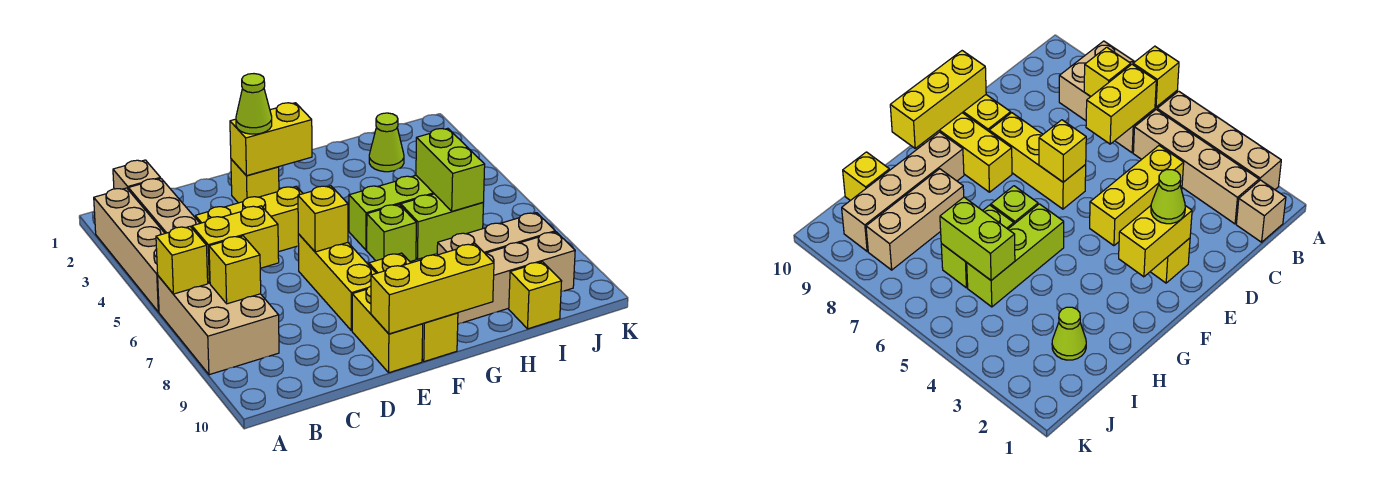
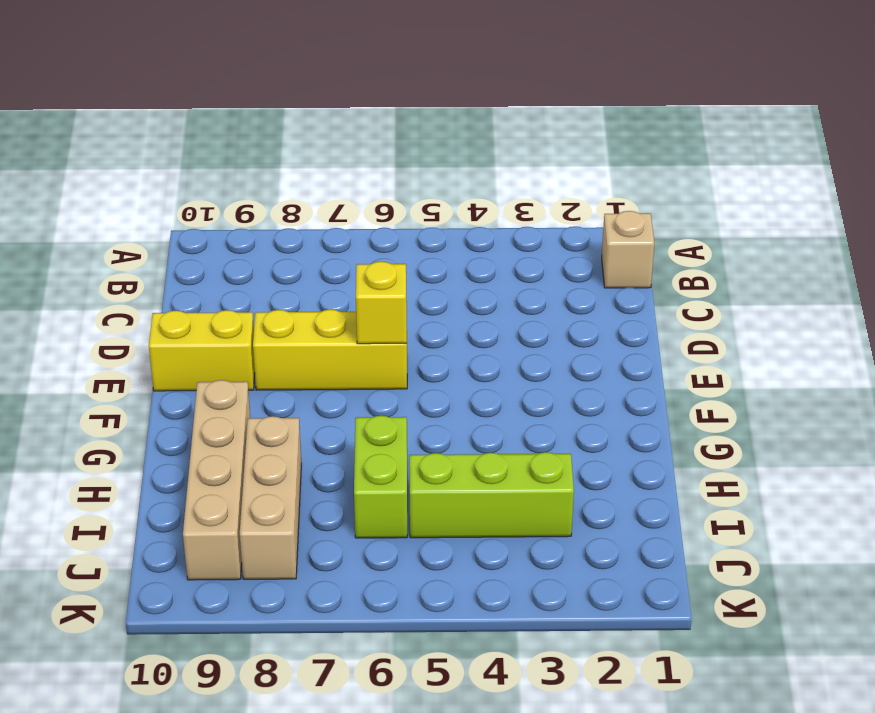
lime brick I3:I5 level 1 -> lime brick G5:I5 level 1
none -> tan brick A2:A5 level 1
none -> tan brick A6:B8 level 1
none -> tan brick B2:B5 level 1

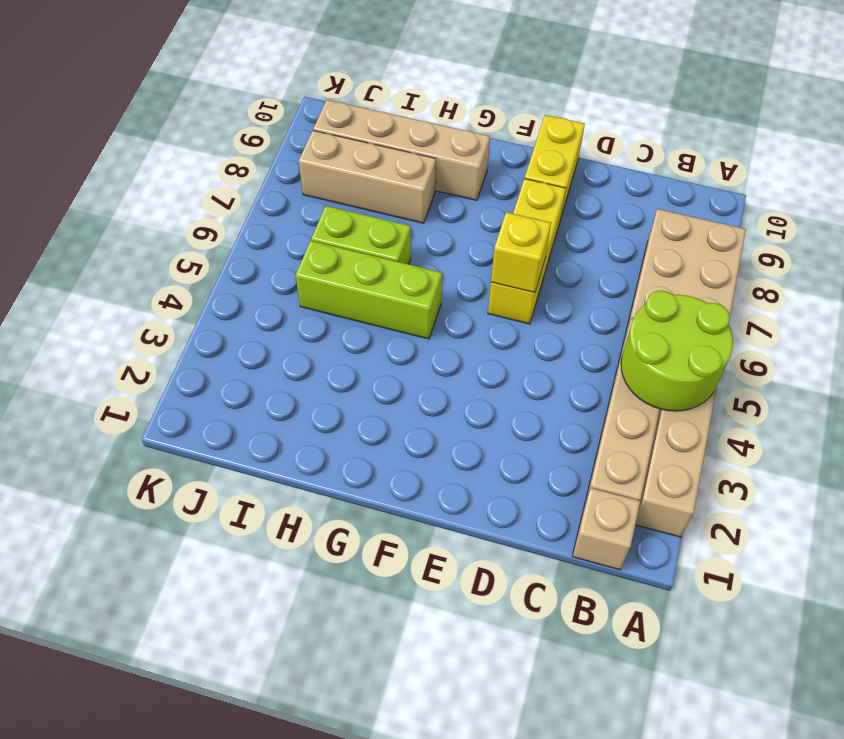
lime round brick A4:B5 level 2 -> none
none -> yellow brick C4:E4 level 1
none -> yellow brick E2 level 1
none -> yellow brick F8:F10 level 1

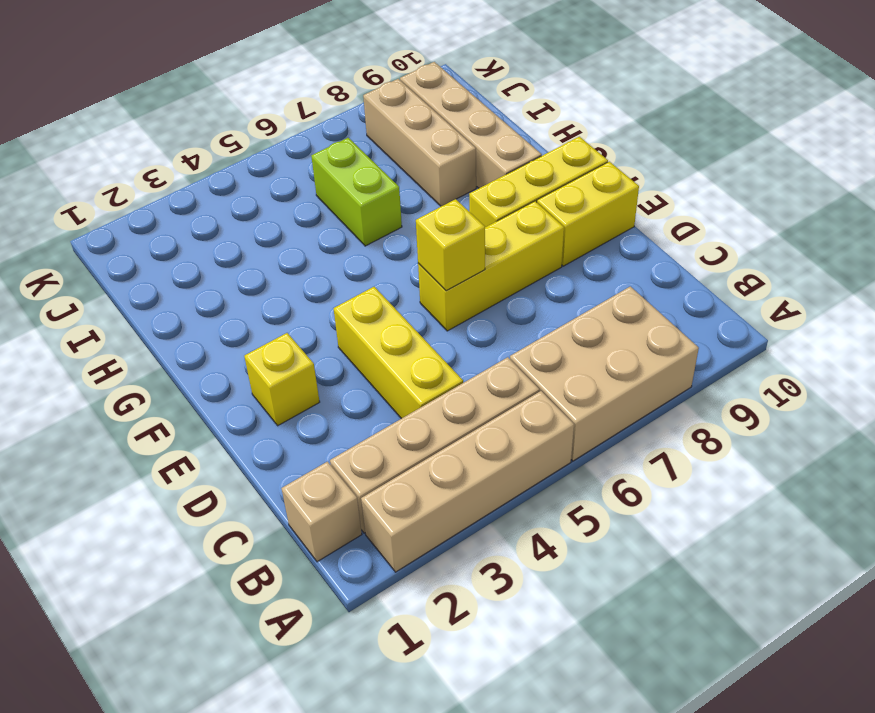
none -> lime brick G5:I5 level 1
none -> lime brick G6 level 1
none -> lime cone I2 level 1

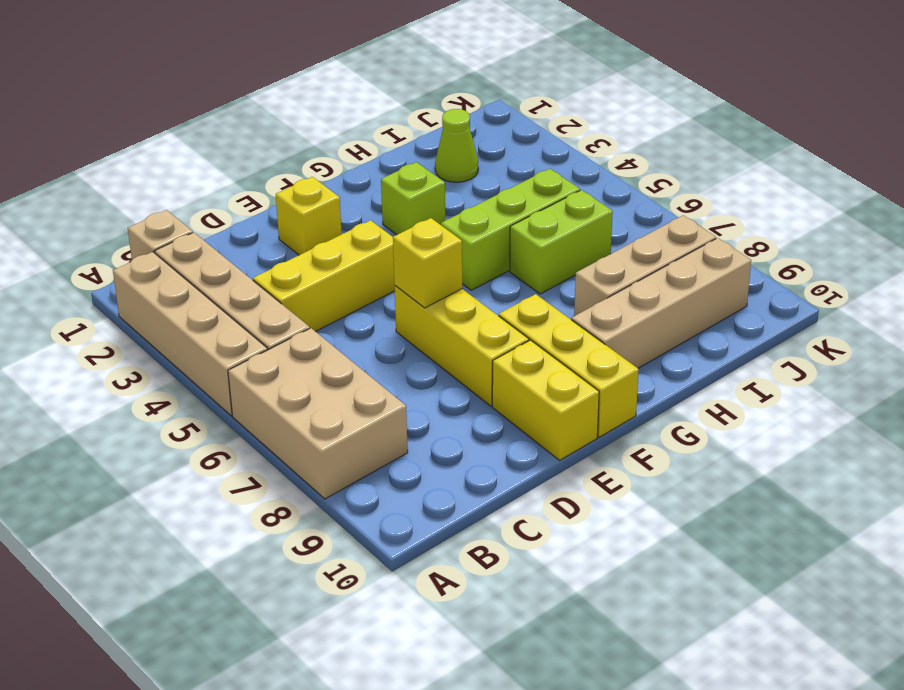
lime brick G3 level 1 -> lime brick G6 level 1
none -> yellow brick I10 level 1
none -> yellow brick A6 level 2
none -> yellow brick B6:C6 level 2

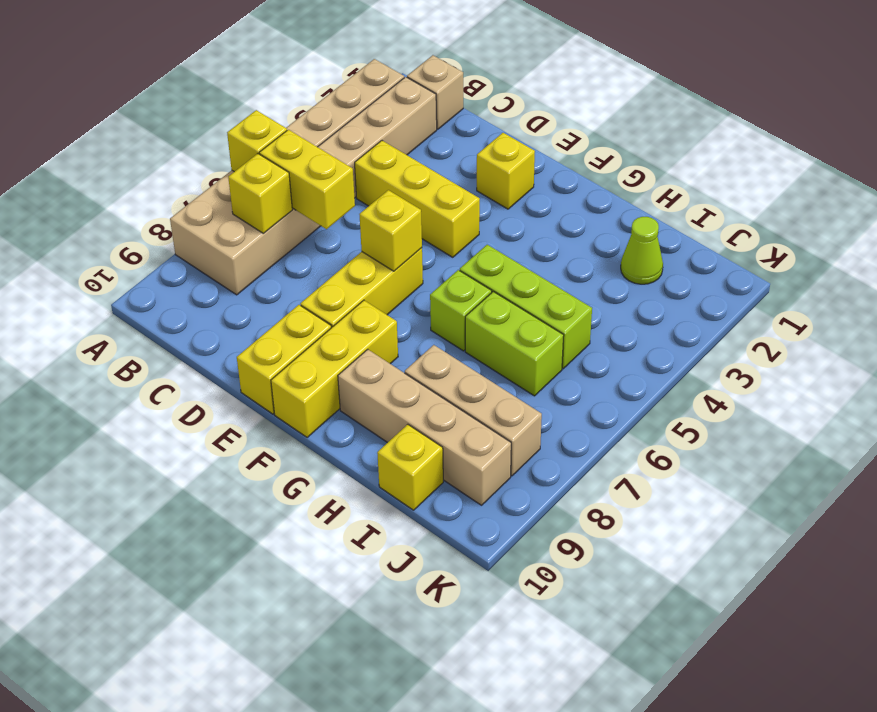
none -> yellow brick E2:F2 level 2
none -> yellow brick E10:G10 level 2
none -> lime brick I5:I6 level 2

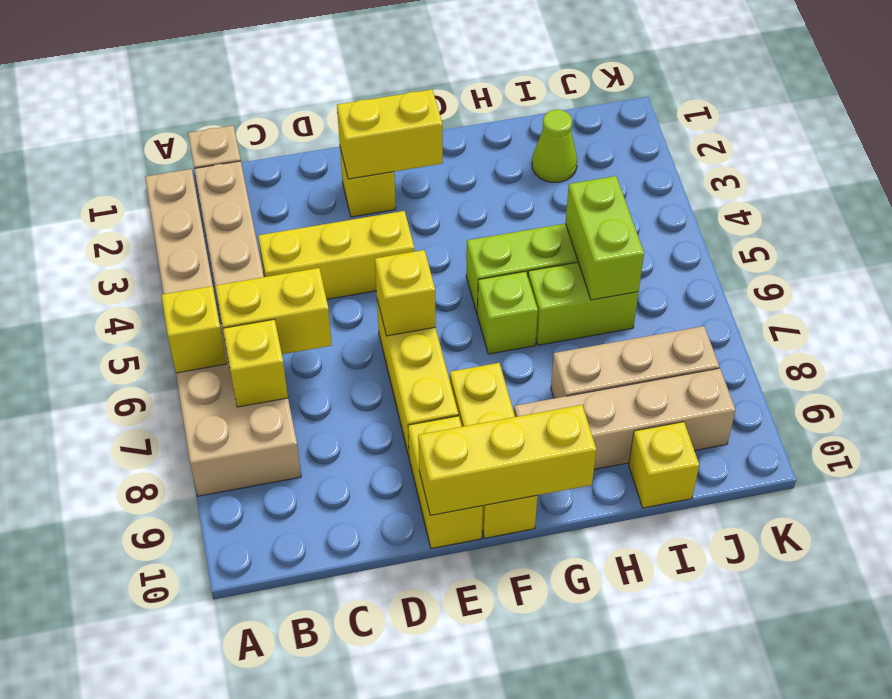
none -> lime cone E2 level 3

